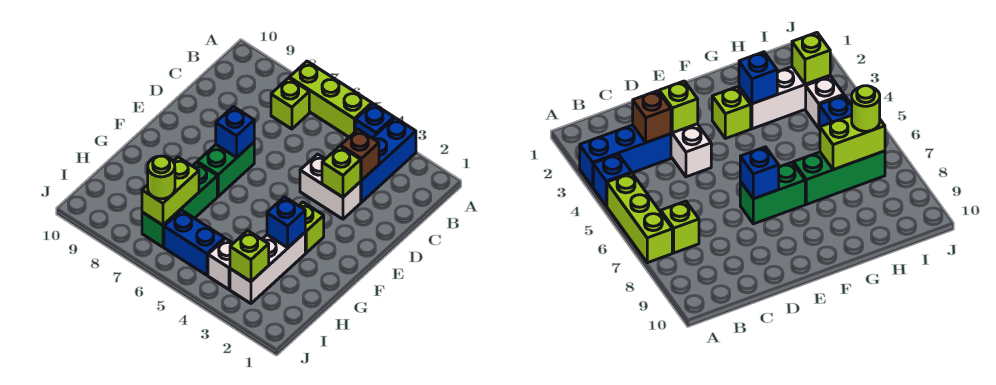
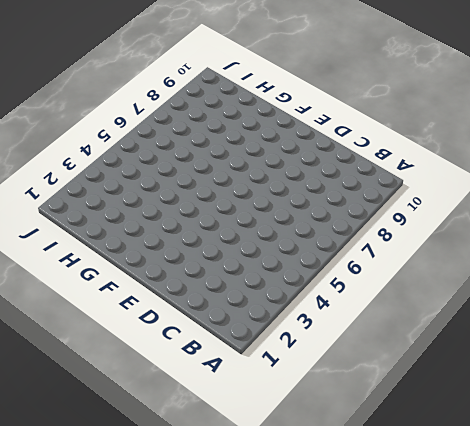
none -> blue brick A3:C3 level 1
none -> blue brick A4 level 1
none -> lime brick A5:A7 level 1

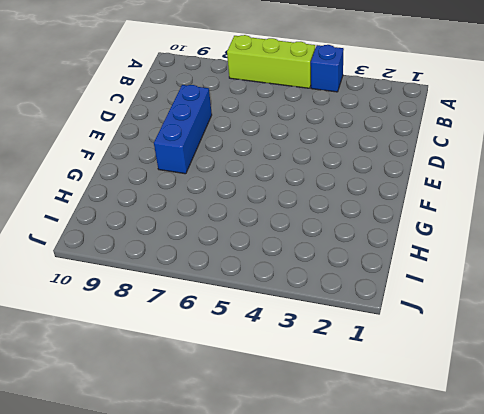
blue brick D8:F8 level 1 -> blue brick A3:C3 level 1
none -> lime brick B7 level 1
none -> white brick D3:D4 level 1
none -> green brick E7:F7 level 1

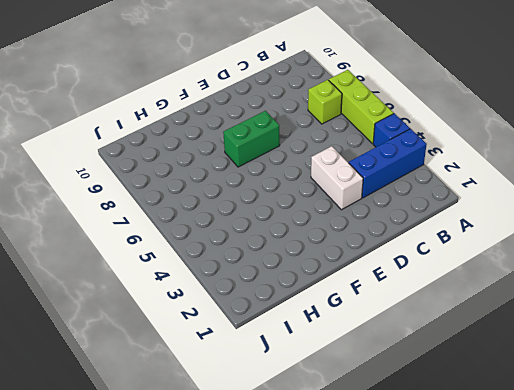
none -> lime brick F3 level 1
none -> white brick G3:I3 level 1
none -> green brick G7:I7 level 1

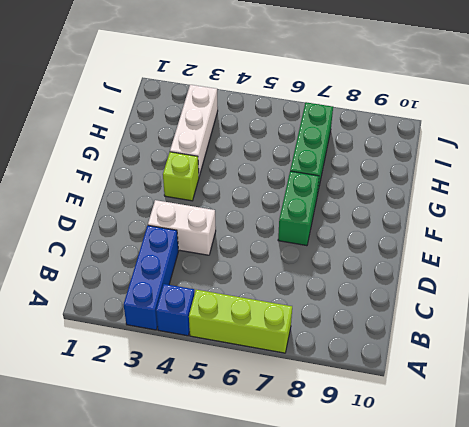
none -> lime brick B7 level 1
none -> white brick I4 level 1
none -> blue brick I5:I6 level 1

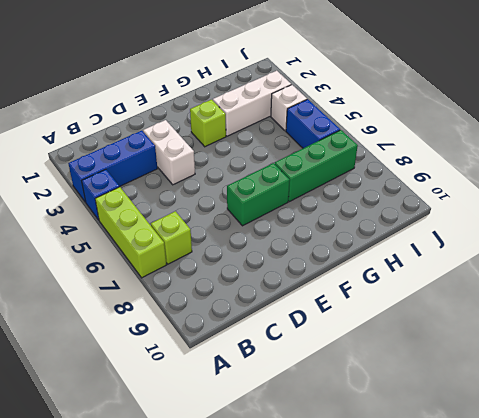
none -> brown brick C3 level 2
none -> lime brick D3 level 2
none -> blue brick E7 level 2

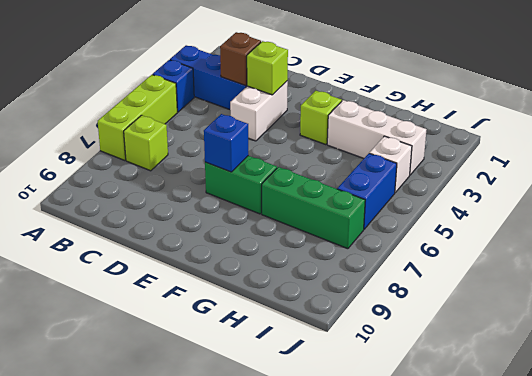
none -> blue brick G3 level 2
none -> lime brick H7:I7 level 2
none -> lime brick I3 level 2

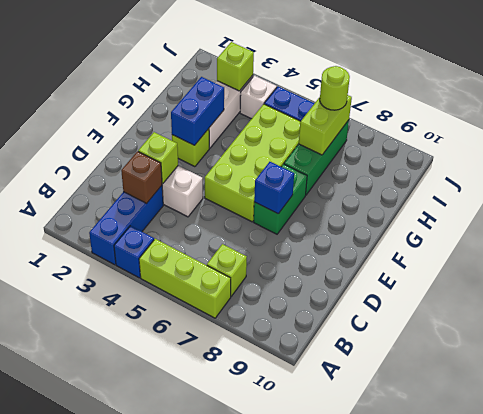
lime brick E5:H6 level 1 -> none
blue brick F3:G3 level 2 -> blue brick G3 level 2

